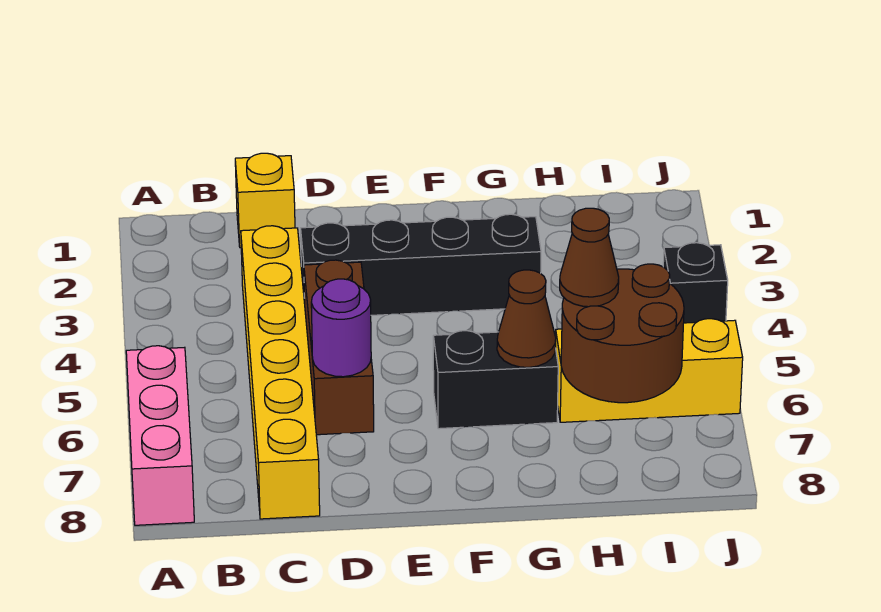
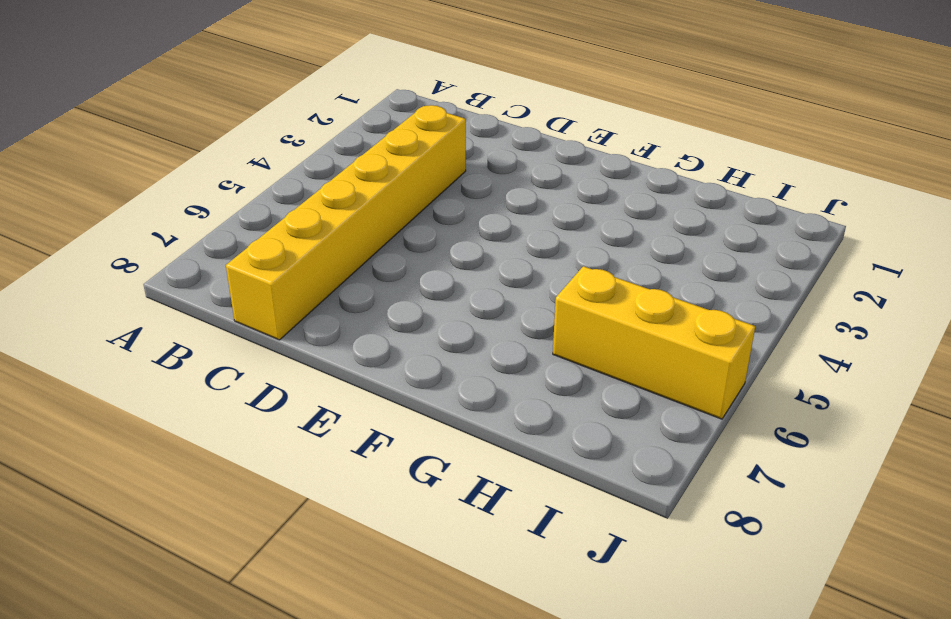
none -> pink brick A6:A8 level 1
none -> yellow brick C1 level 1
none -> black brick D3:G3 level 1

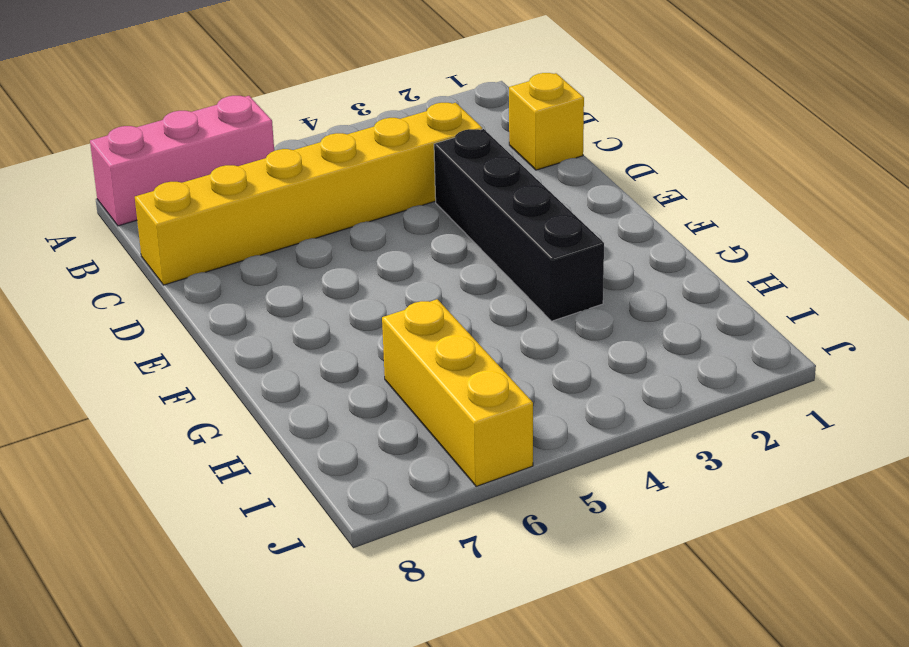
none -> brown brick D4:D6 level 1
none -> black brick F6:G6 level 1
none -> black brick J4 level 1

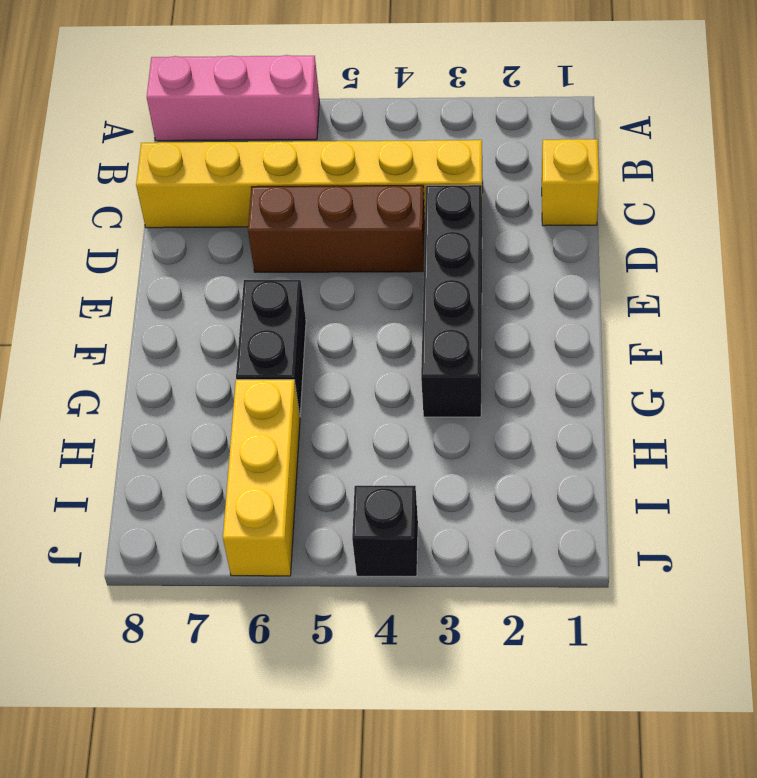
none -> purple round brick D6 level 2
none -> brown cone G6 level 2
none -> brown round brick H6:I7 level 2

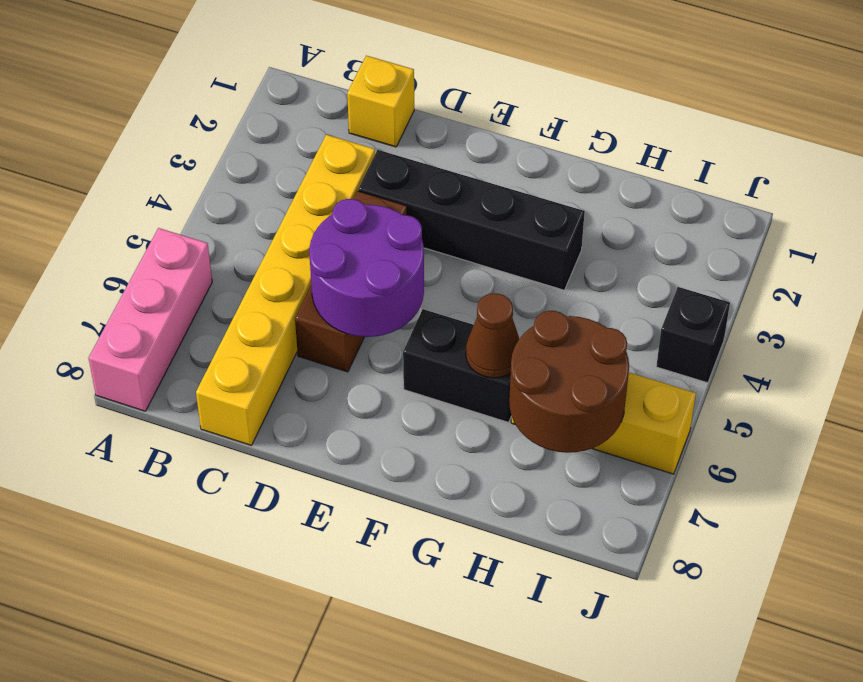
purple round brick D5:E6 level 2 -> purple round brick D6 level 2
none -> brown cone H6 level 3

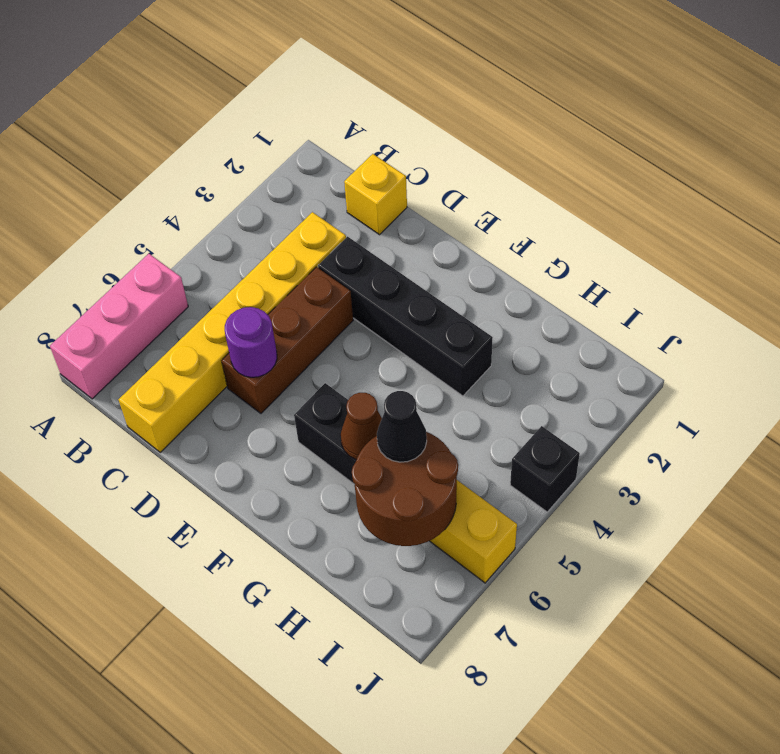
black cone H6 level 3 -> brown cone H6 level 3

